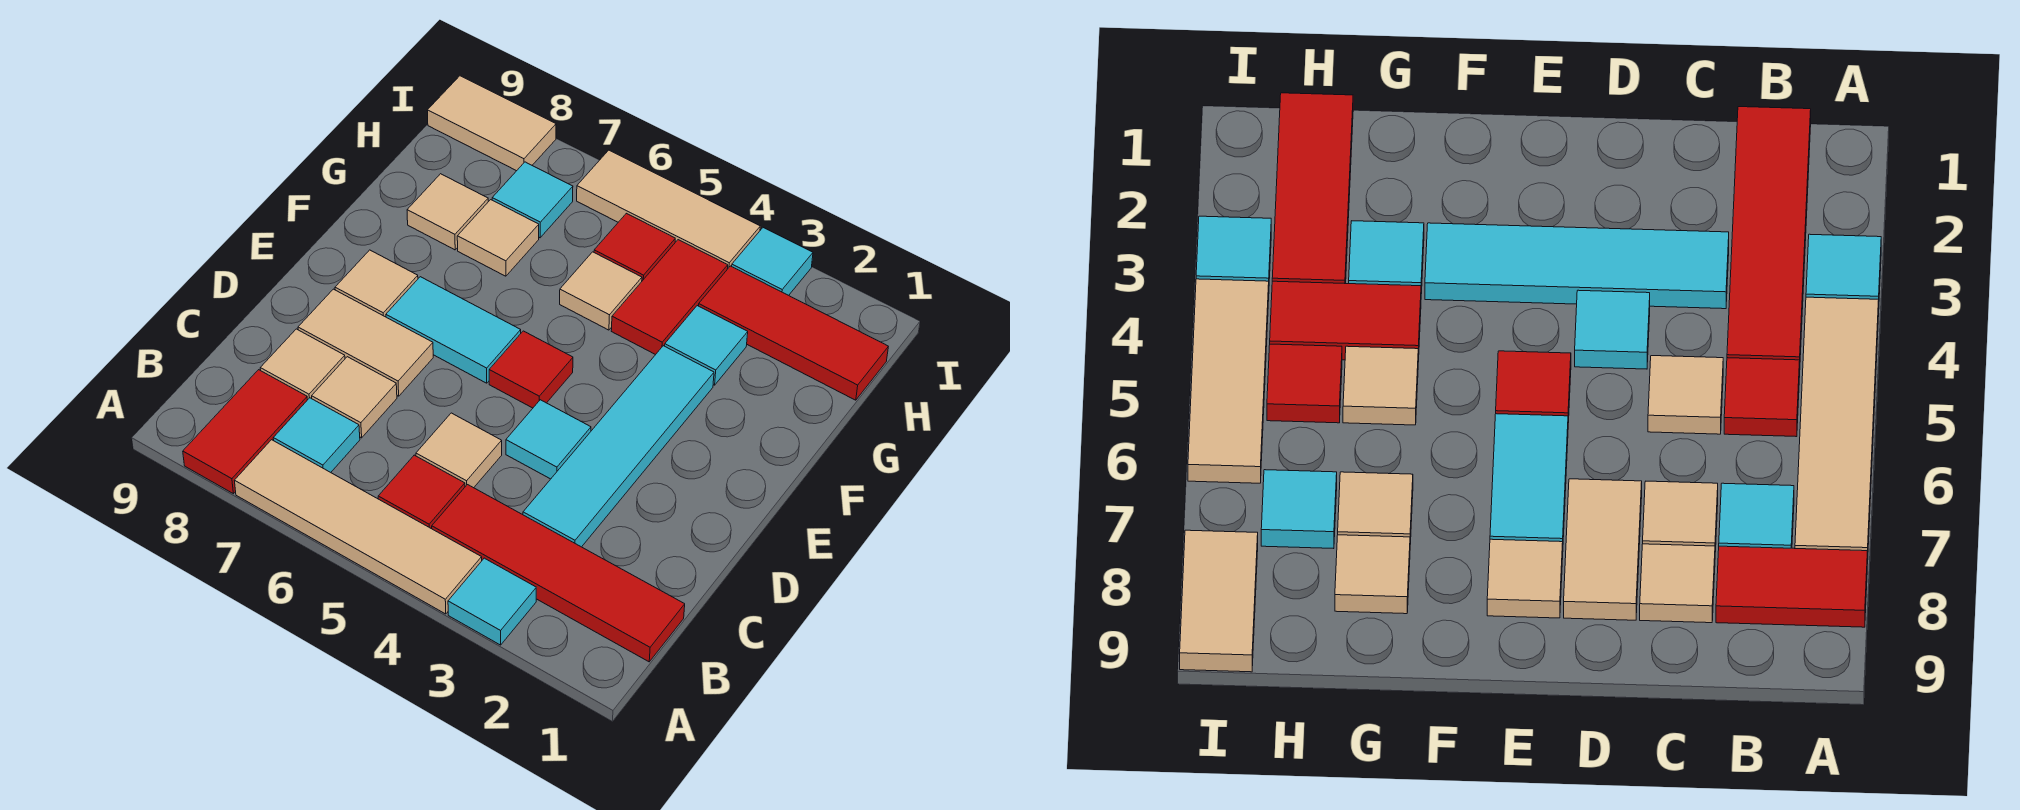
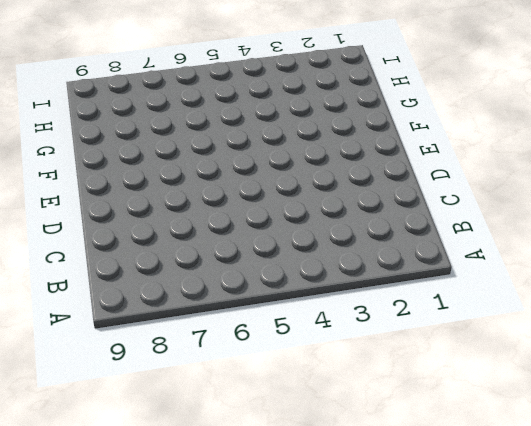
none -> cyan tile A3 level 1
none -> tan tile A4:A7 level 1
none -> red tile A8:B8 level 1

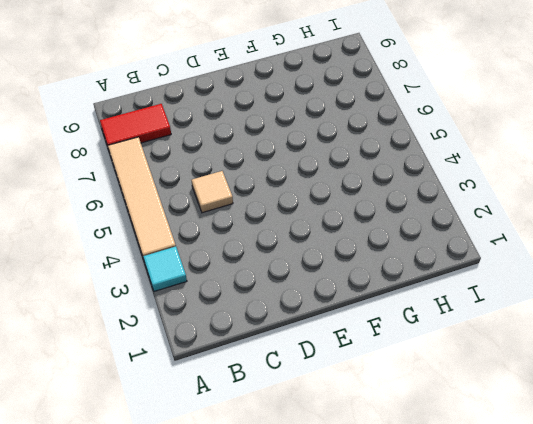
none -> red tile B1:B4 level 1
none -> red tile B5 level 1
none -> cyan tile B7 level 1

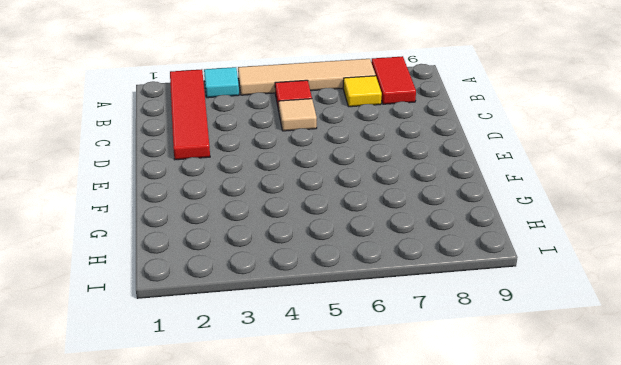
red tile A2:D2 level 1 -> red tile B1:B4 level 1
yellow tile B7 level 1 -> cyan tile B7 level 1
none -> cyan tile C3:F3 level 1
none -> tan tile C7 level 1
none -> tan tile C8 level 1

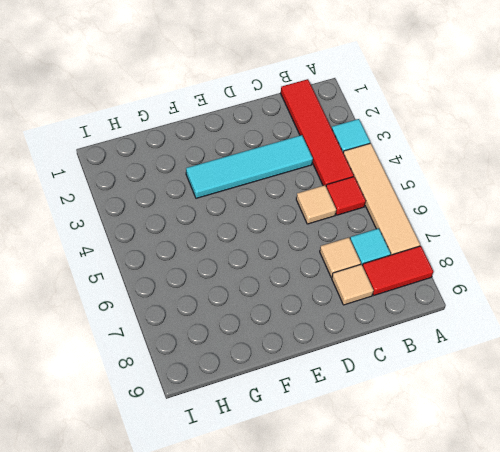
none -> cyan tile D4 level 1
none -> tan tile D7:D8 level 1
none -> red tile E5 level 1

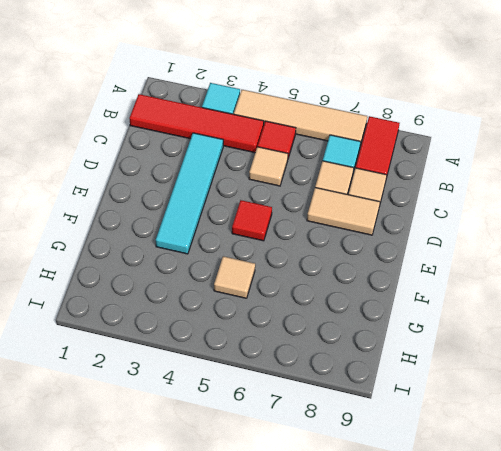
none -> cyan tile D4 level 1
none -> cyan tile E6:E7 level 1
none -> tan tile E8 level 1

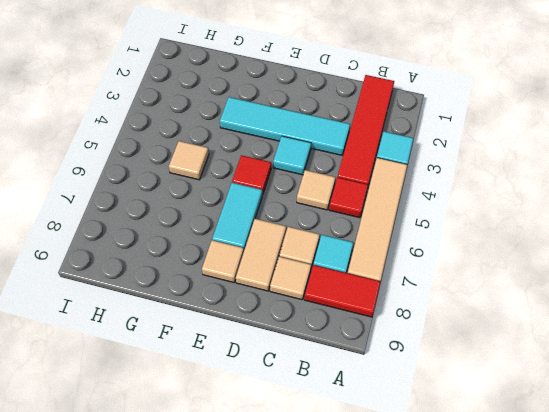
none -> cyan tile G3 level 1
none -> red tile G4:H4 level 1
none -> tan tile G7 level 1

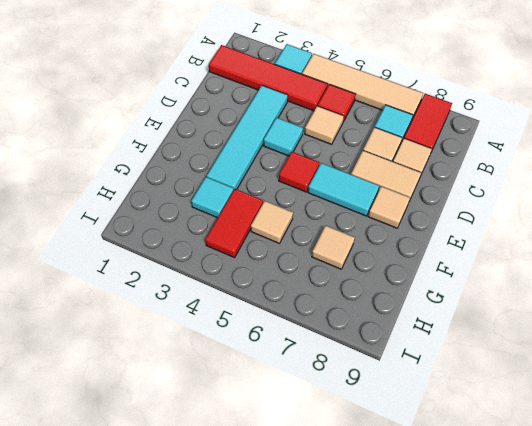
none -> tan tile G8 level 1
none -> red tile H1:H3 level 1
none -> red tile H5 level 1

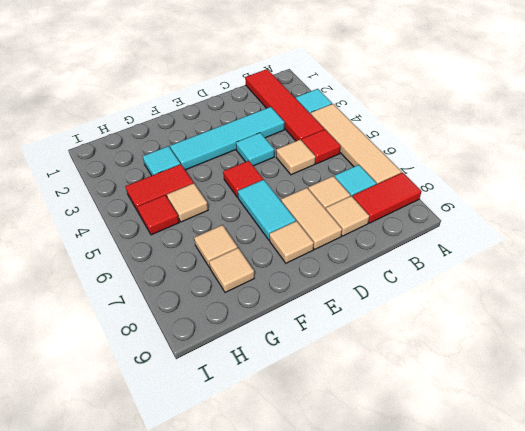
none -> red tile H1:H3 level 1
none -> cyan tile H7 level 1
none -> cyan tile I3 level 1

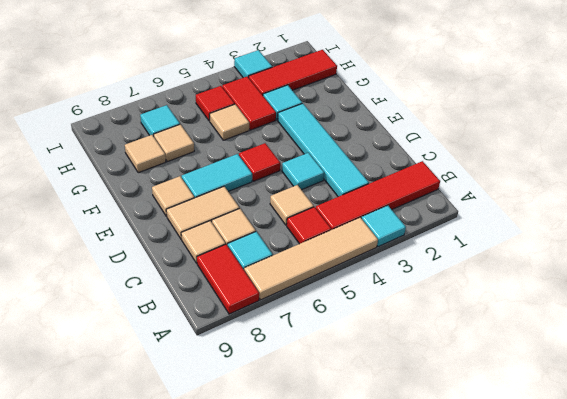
none -> tan tile I4:I6 level 1
none -> tan tile I8:I9 level 1

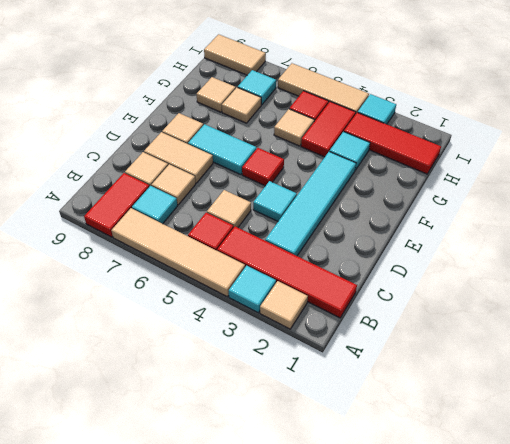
tan tile A2 level 1 -> none

